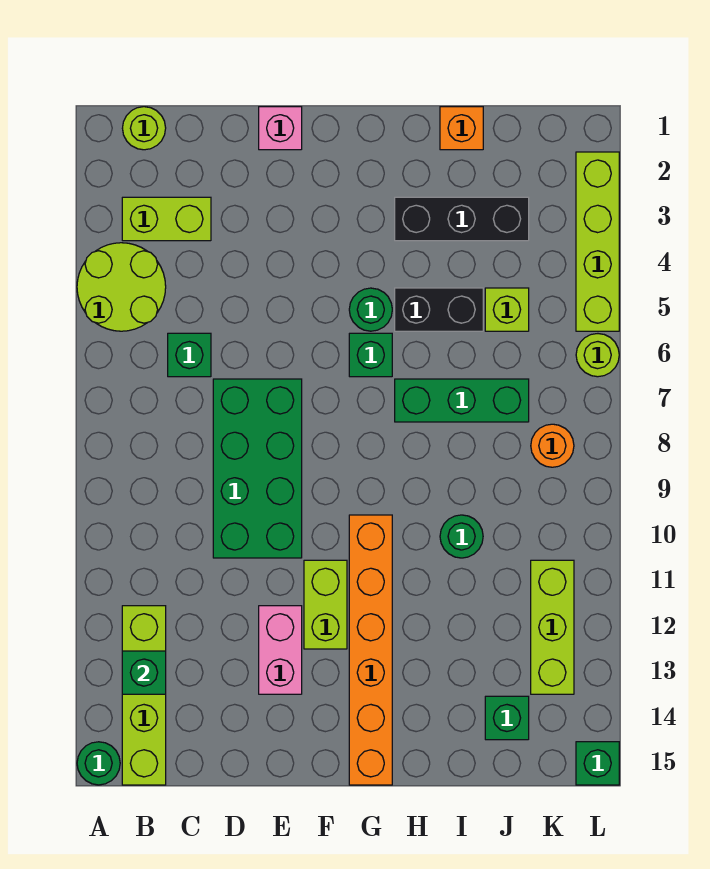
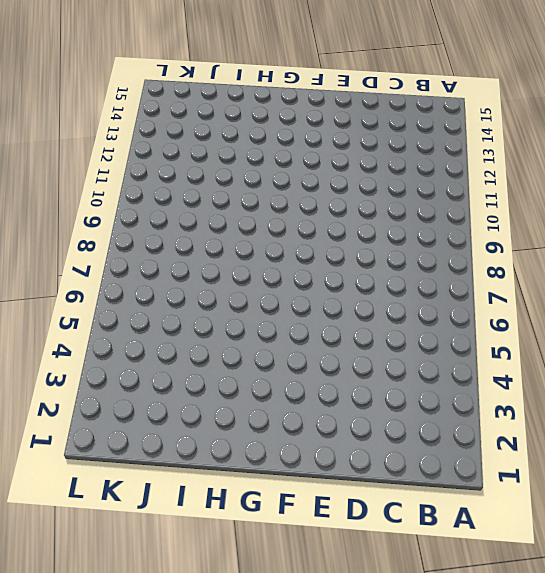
none -> lime round brick A4:B5 level 1
none -> green round brick A15 level 1
none -> lime round brick B1 level 1

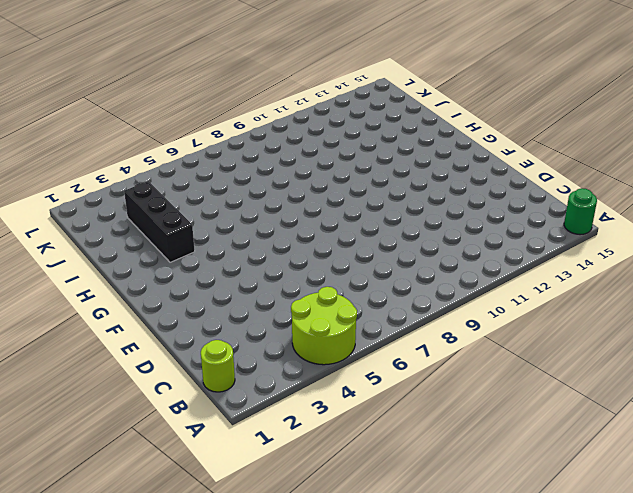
none -> lime brick B3:C3 level 1
none -> lime brick B12:B15 level 1
none -> green brick C6 level 1

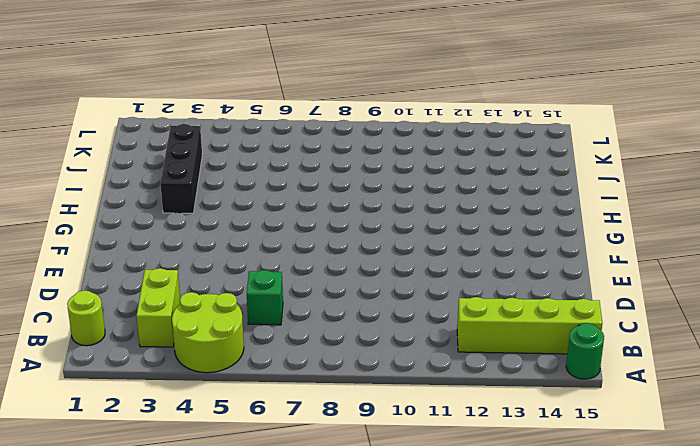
none -> green brick D7:E10 level 1
none -> pink brick E1 level 1
none -> pink brick E12:E13 level 1

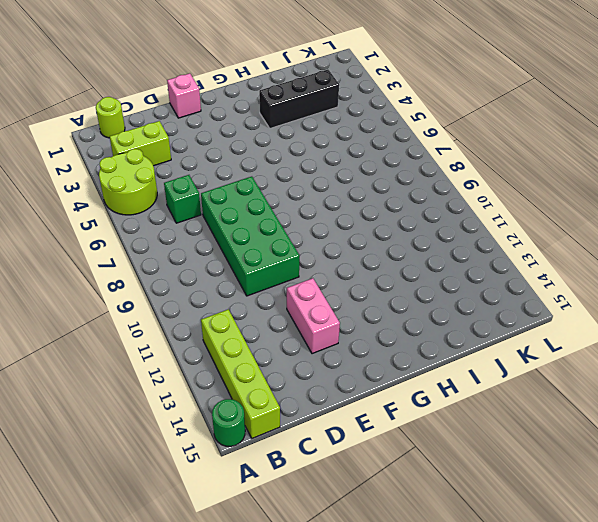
none -> lime brick F11:F12 level 1
none -> green round brick G5 level 1
none -> green brick G6 level 1

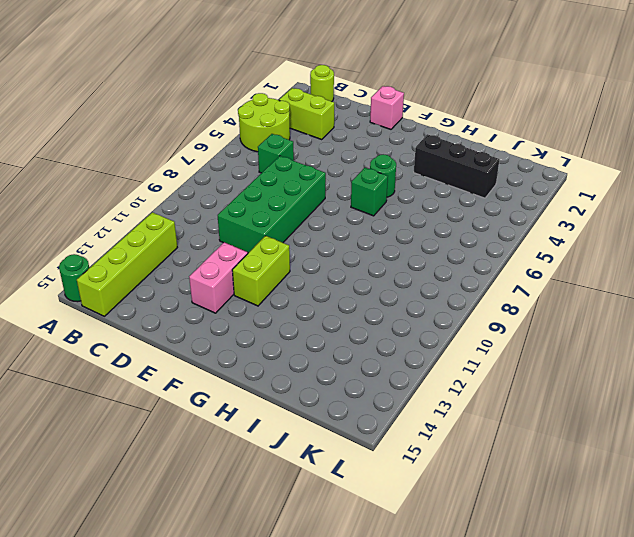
none -> orange brick G10:G15 level 1
none -> black brick H5:I5 level 1
none -> green brick H7:J7 level 1

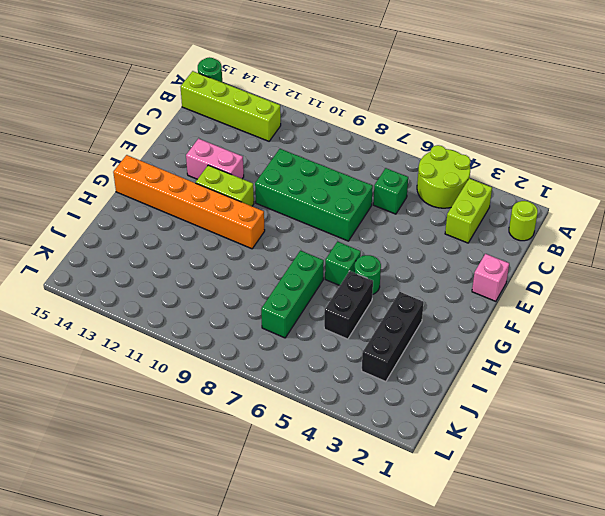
none -> orange brick I1 level 1
none -> green round brick I10 level 1
none -> lime brick J5 level 1

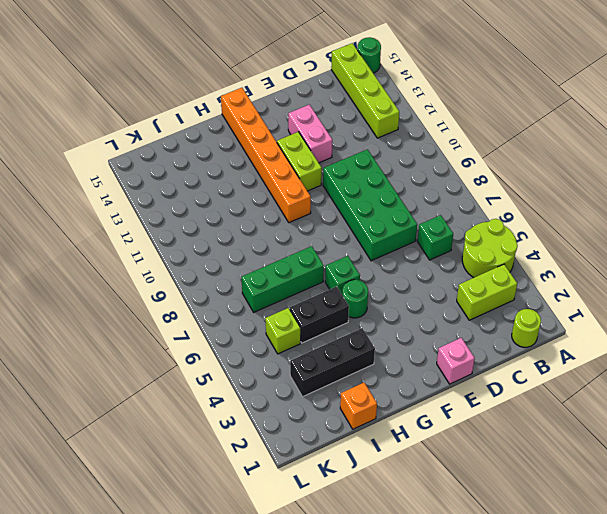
none -> green round brick I10 level 1
none -> green brick J14 level 1
none -> orange round brick K8 level 1

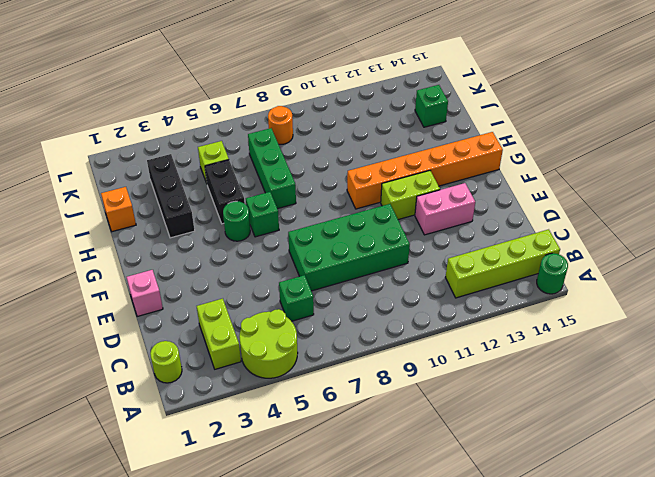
none -> green round brick I10 level 1
none -> lime brick K11:K13 level 1
none -> lime brick L2:L5 level 1

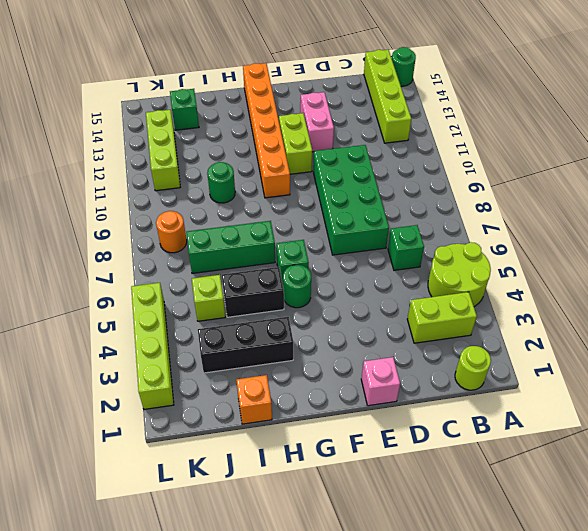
none -> lime round brick L6 level 1
none -> green brick L15 level 1
none -> green brick B13 level 2

